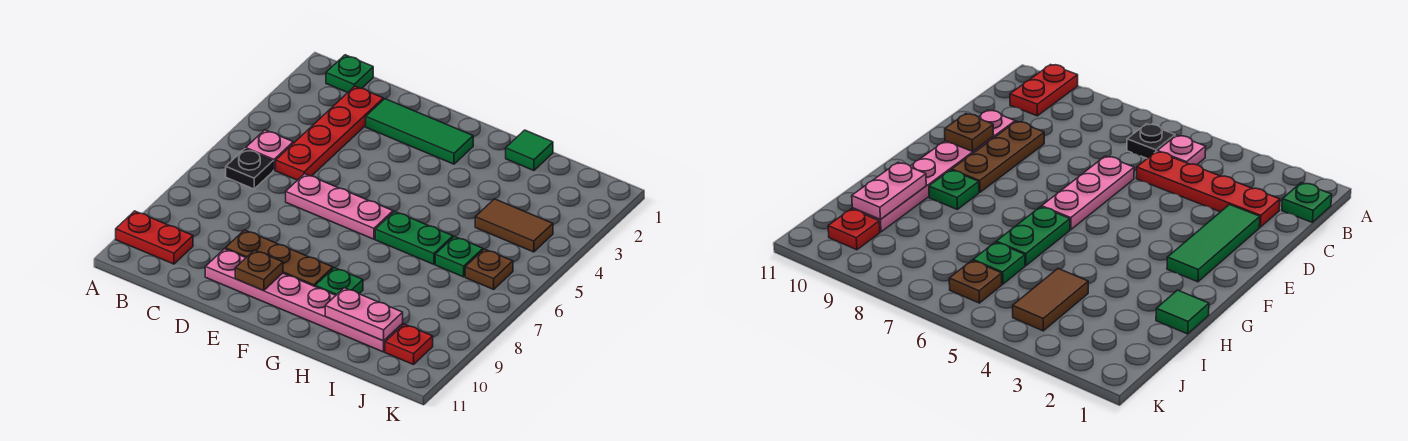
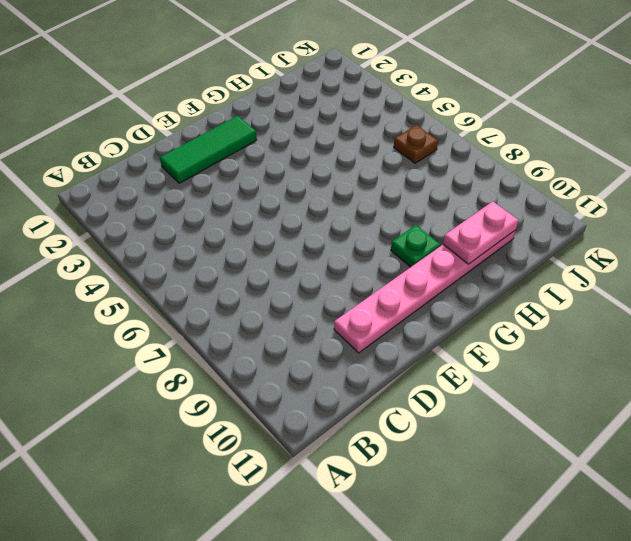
none -> red plate A10:B10 level 1
none -> green plate B1 level 1
none -> pink plate B5 level 1

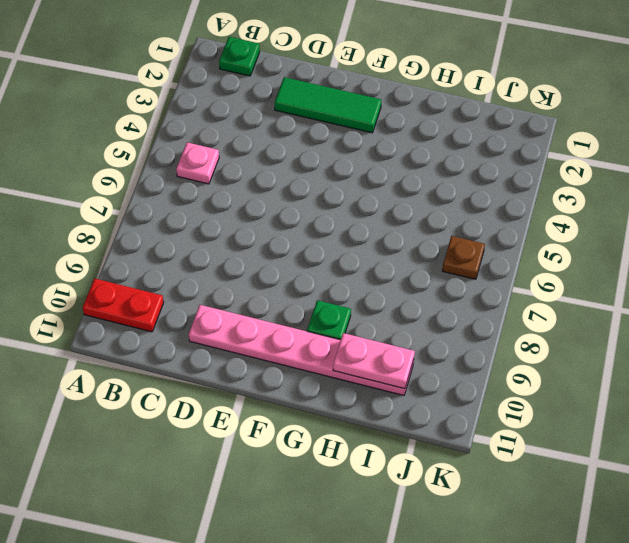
none -> black plate B6 level 1
none -> red plate C2:C5 level 1
none -> pink plate D6:F6 level 1

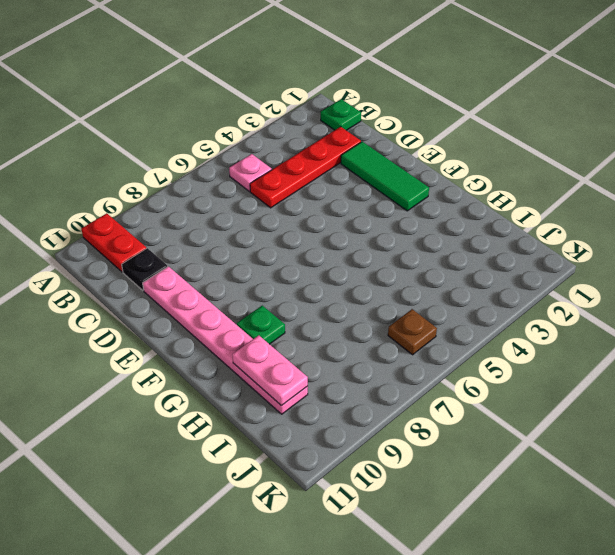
black plate C10 level 1 -> black plate B6 level 1
none -> pink plate D6:F6 level 1
none -> brown plate D9:F9 level 1
none -> green plate G6:H6 level 1

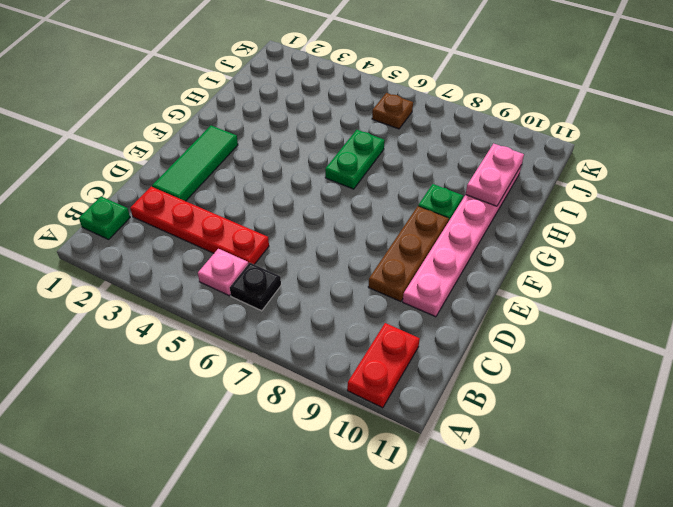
none -> pink plate D6:F6 level 1
none -> green tile H1 level 1
none -> brown tile I4:J4 level 1

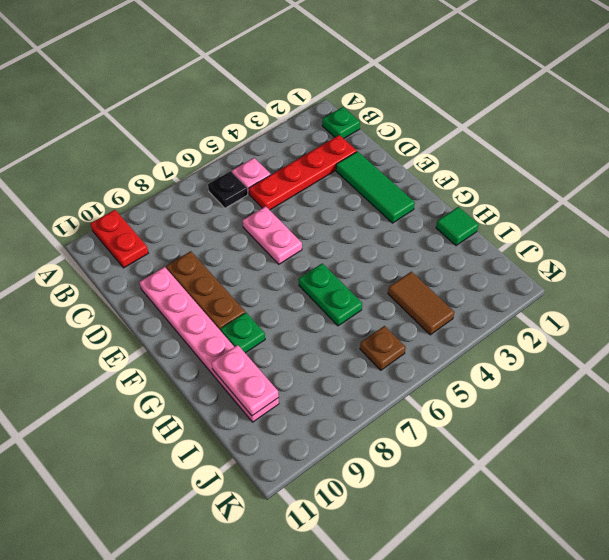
pink plate D6:E6 level 1 -> pink plate D6:F6 level 1
none -> green plate I6 level 1
none -> red plate J10 level 1
none -> brown plate E10 level 2

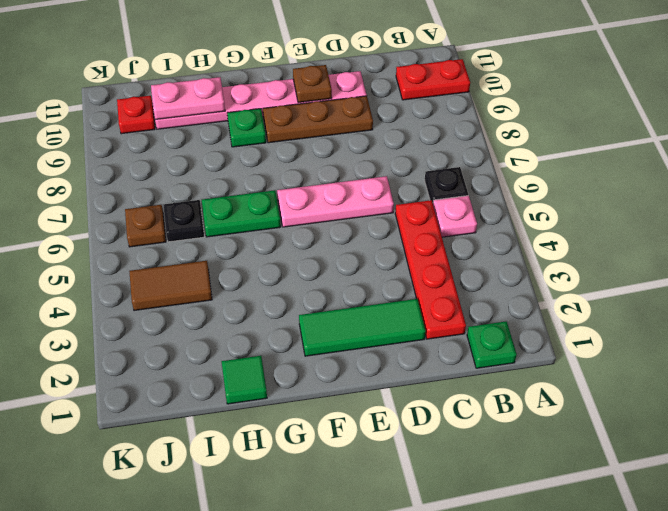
black plate I6 level 1 -> green plate I6 level 1

